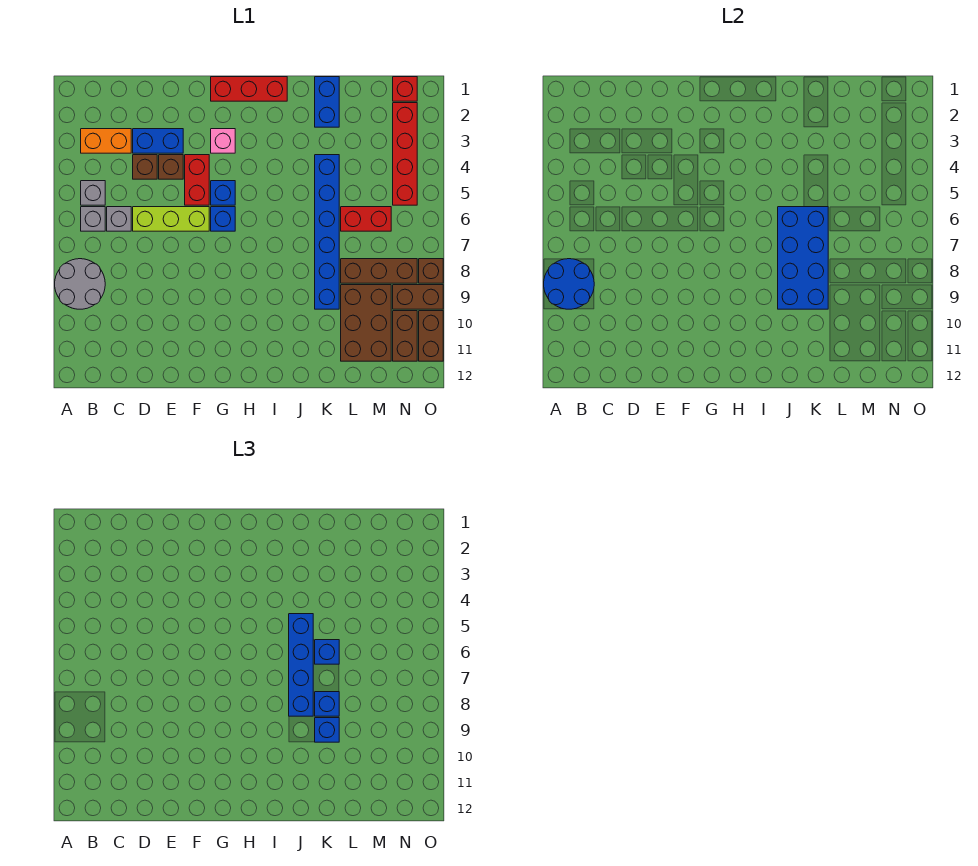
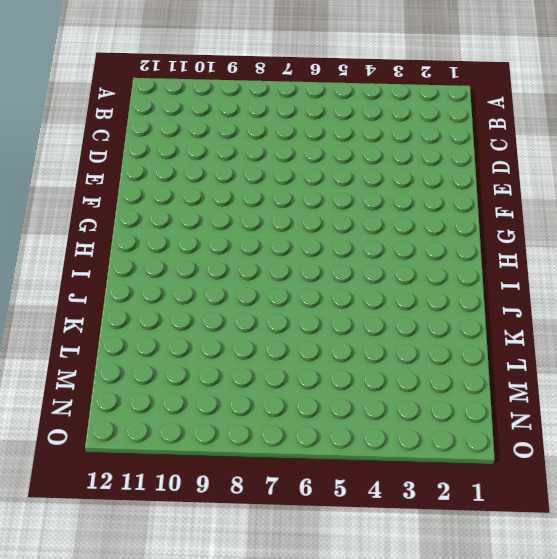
none -> grey round brick A8:B9 level 1
none -> orange brick B3:C3 level 1
none -> grey brick B5 level 1
none -> grey brick B6 level 1

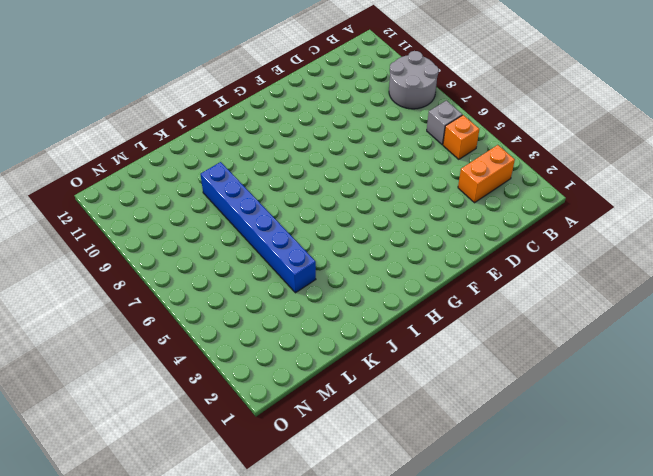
orange brick B5 level 1 -> grey brick B5 level 1
none -> grey brick C6 level 1
none -> blue brick D3:E3 level 1
none -> brown brick D4 level 1
none -> lime brick D6:F6 level 1

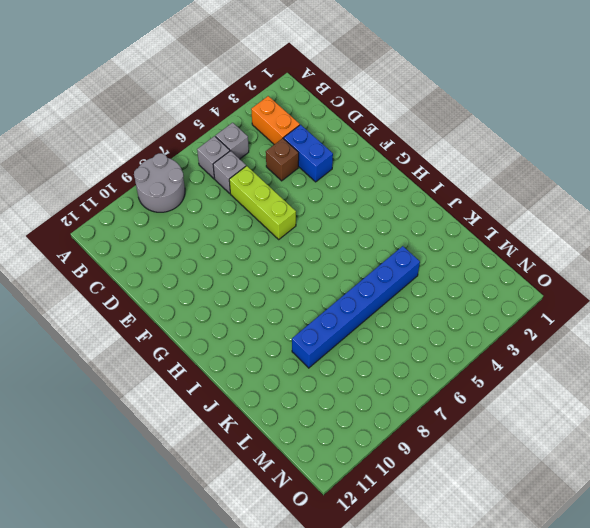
none -> brown brick E4 level 1
none -> red brick F4:F5 level 1
none -> red brick G1:I1 level 1
none -> pink brick G3 level 1

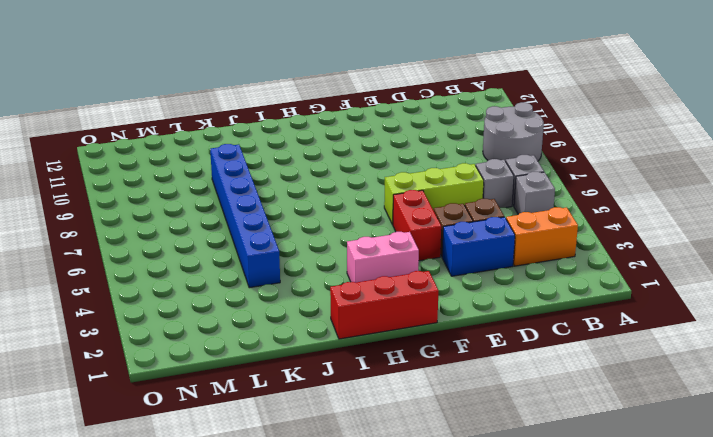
pink brick G3:H3 level 1 -> pink brick G3 level 1
none -> blue brick G5 level 1
none -> blue brick G6 level 1
none -> blue brick K1:K2 level 1
none -> red brick L6:M6 level 1

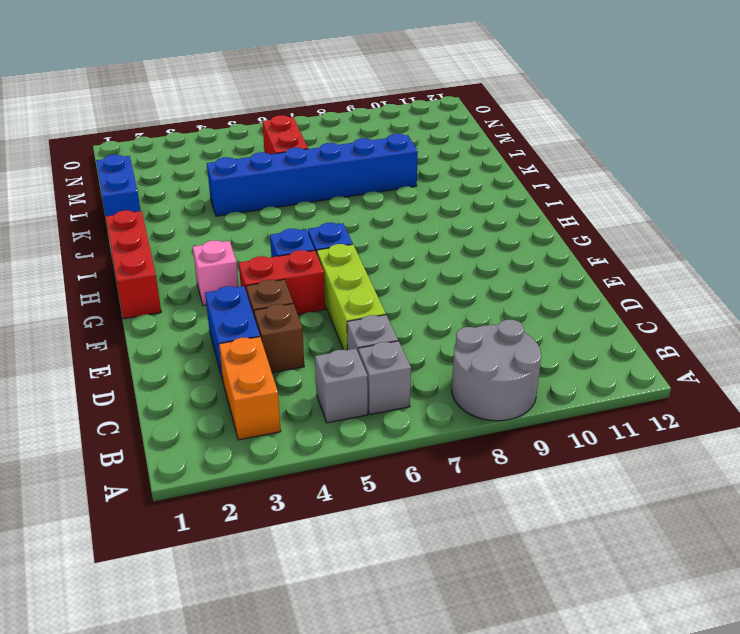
blue brick K1:L1 level 1 -> blue brick K1:K2 level 1
none -> brown brick L8:N8 level 1
none -> brown brick L9:M11 level 1
none -> red brick N1 level 1
none -> red brick N2:N5 level 1

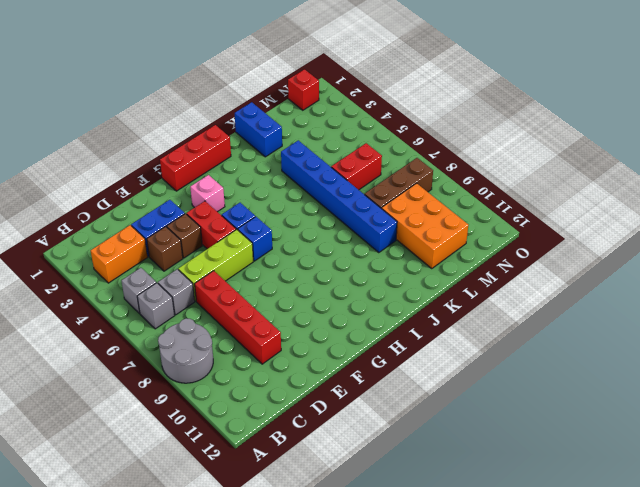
red brick D7:D10 level 1 -> red brick N2:N5 level 1
orange brick L9:M11 level 1 -> brown brick L9:M11 level 1
none -> brown brick N9:O9 level 1
none -> brown brick N10:N11 level 1
none -> brown brick O8 level 1
none -> brown brick O10:O11 level 1

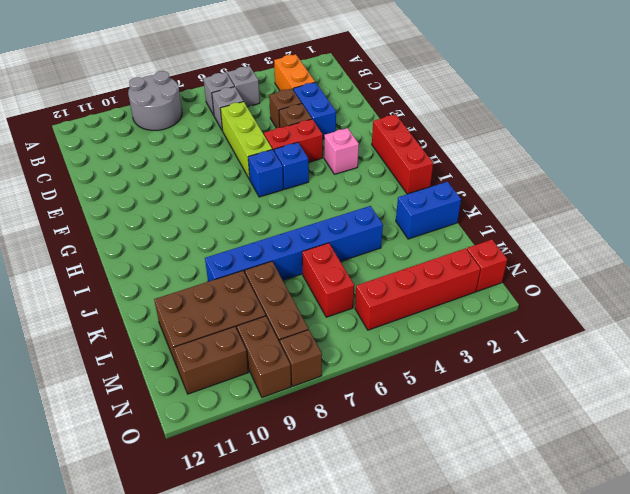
none -> brown brick O10:O11 level 1
none -> blue round brick A8:B9 level 2
none -> blue brick J6:K9 level 2
none -> blue brick J5:J8 level 3

